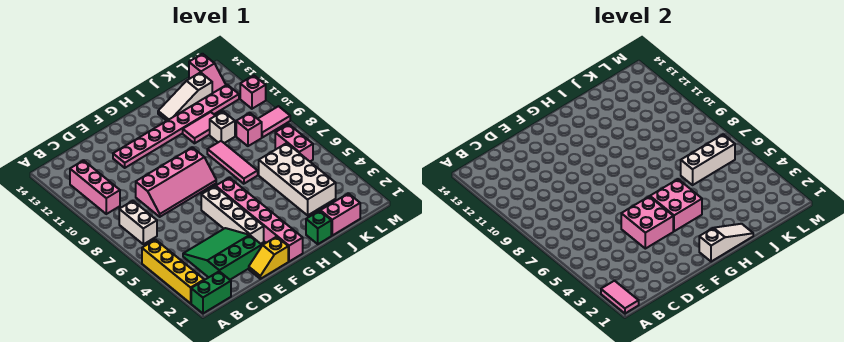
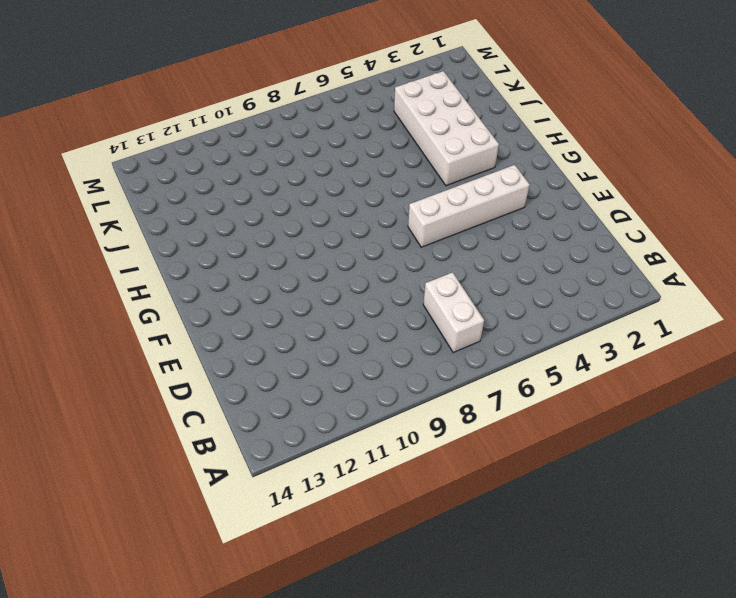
white brick B7:C7 level 1 -> white brick B7:B8 level 1
white brick H3:K4 level 1 -> white brick J3:K6 level 1
none -> green brick A1:B1 level 1
none -> yellow brick A2:A5 level 1
none -> pink brick B10:B12 level 1

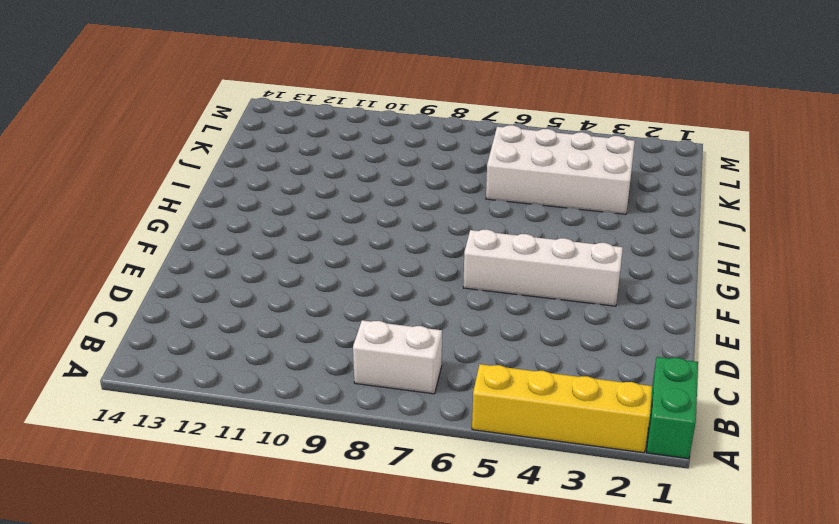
none -> pink brick B10:B12 level 1
none -> green slope C2:E4 level 1 top 2
none -> pink slope D8:G9 level 1 top 9

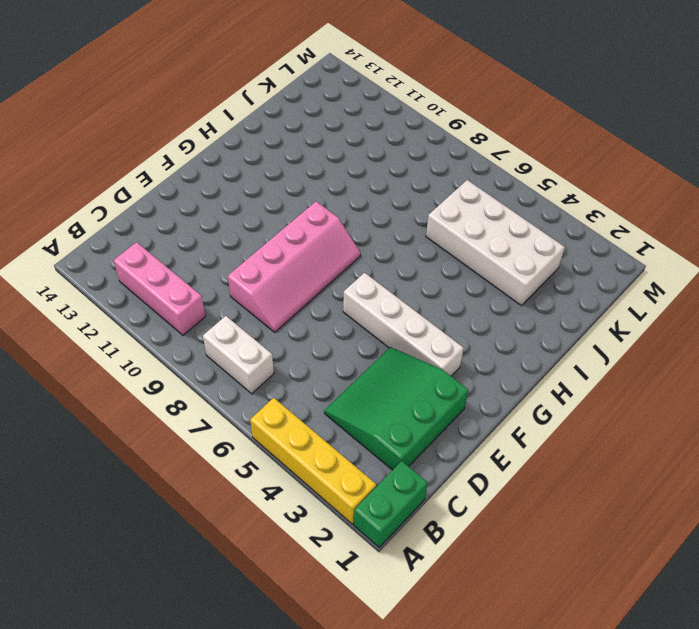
none -> yellow slope E1:F1 level 1 top F
none -> pink plate E12:L12 level 1
none -> pink brick G1:G6 level 1

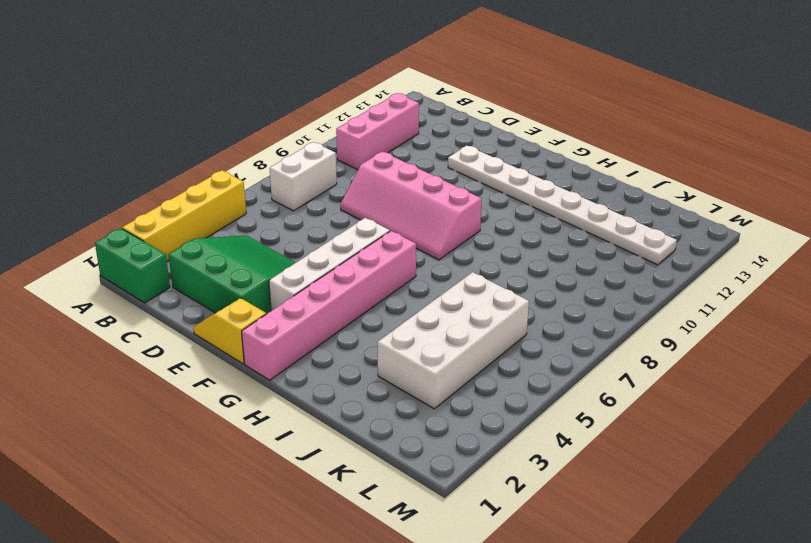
white plate E12:L12 level 1 -> pink plate E12:L12 level 1
none -> green brick I1 level 1
none -> pink tile I7:I9 level 1
none -> pink tile I11:J11 level 1

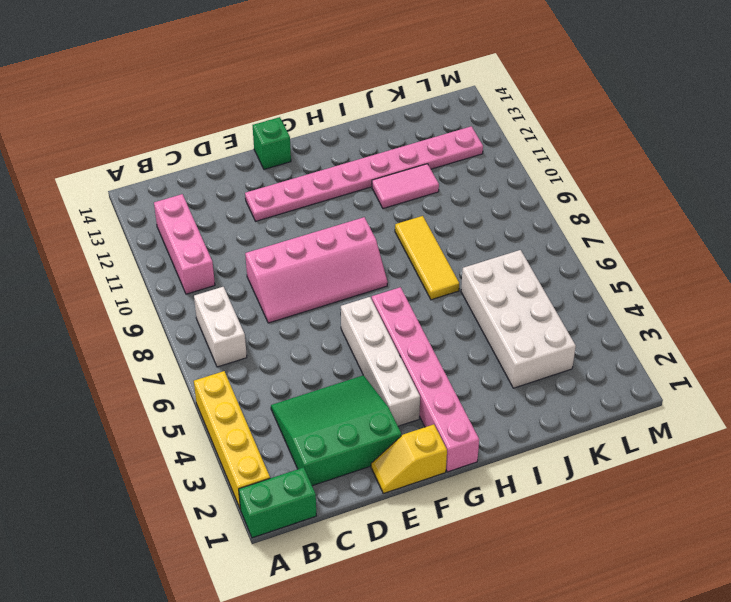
green brick F14 level 1 -> green brick I1 level 1
yellow tile I7:I9 level 1 -> pink tile I7:I9 level 1
none -> white slope I13:K13 level 1 top K
none -> pink brick J1:K1 level 1
none -> white brick J10 level 1

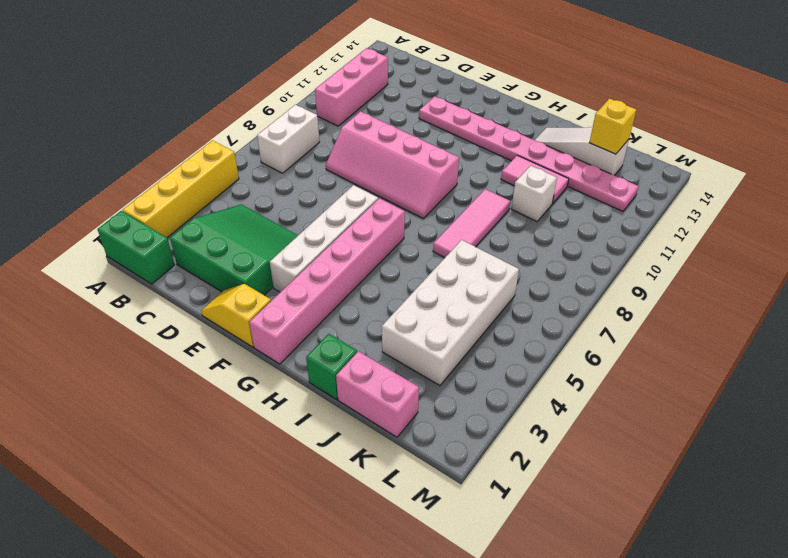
yellow brick K13 level 2 -> none
none -> pink brick K9 level 1
none -> pink brick L6:L7 level 1
none -> pink tile L9:M9 level 1

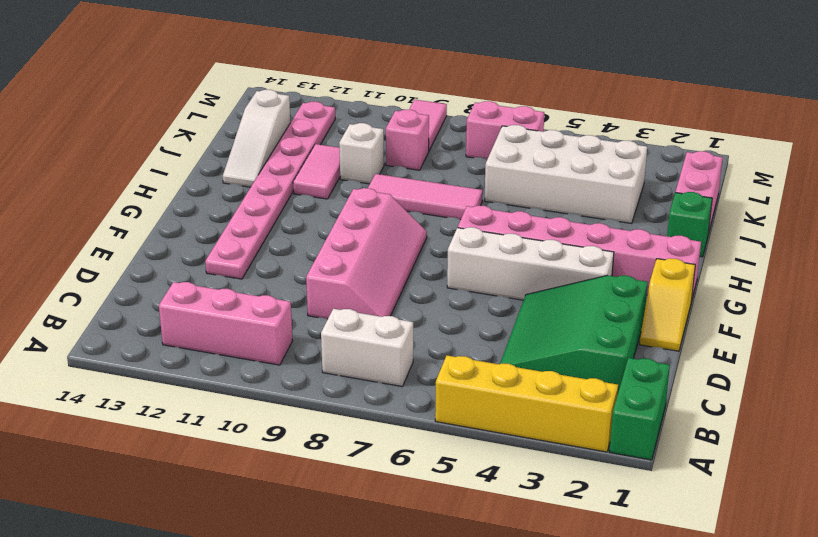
none -> pink slope L13:L14 level 1 top 14
none -> pink brick M11 level 1
none -> pink tile A1:A2 level 2

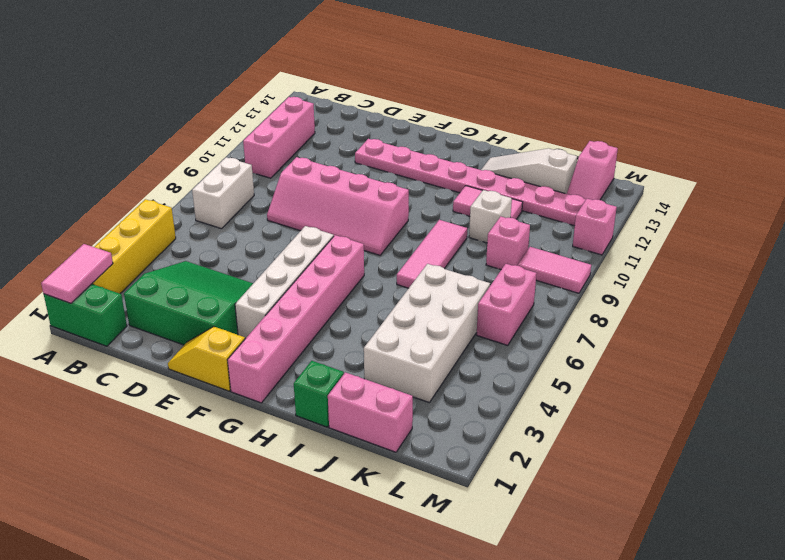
none -> pink brick E4:F5 level 2
none -> white slope G1:I1 level 2 top G
none -> pink brick G4:H5 level 2

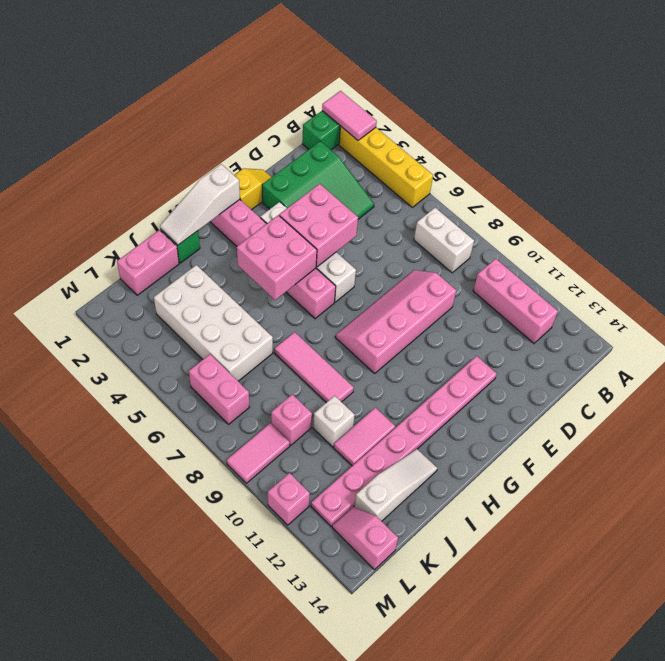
none -> white brick J6:L6 level 2

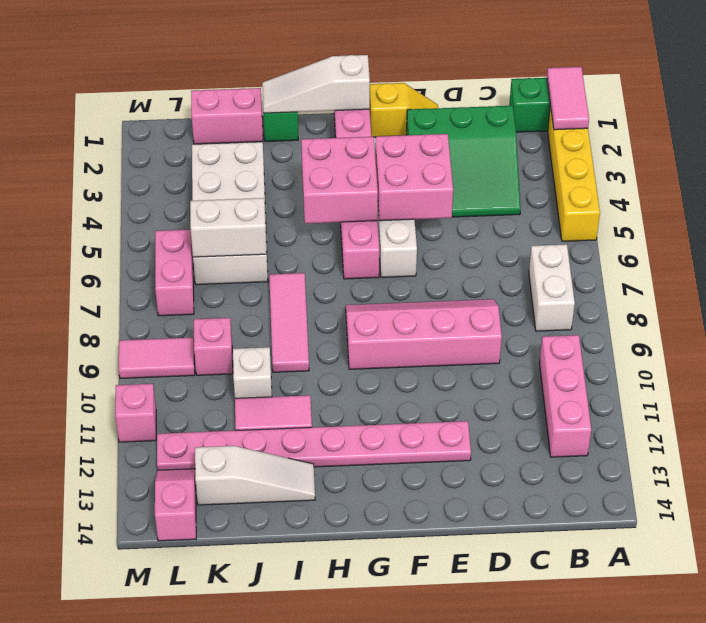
white brick J6:K6 level 2 -> white brick J6:L6 level 2

